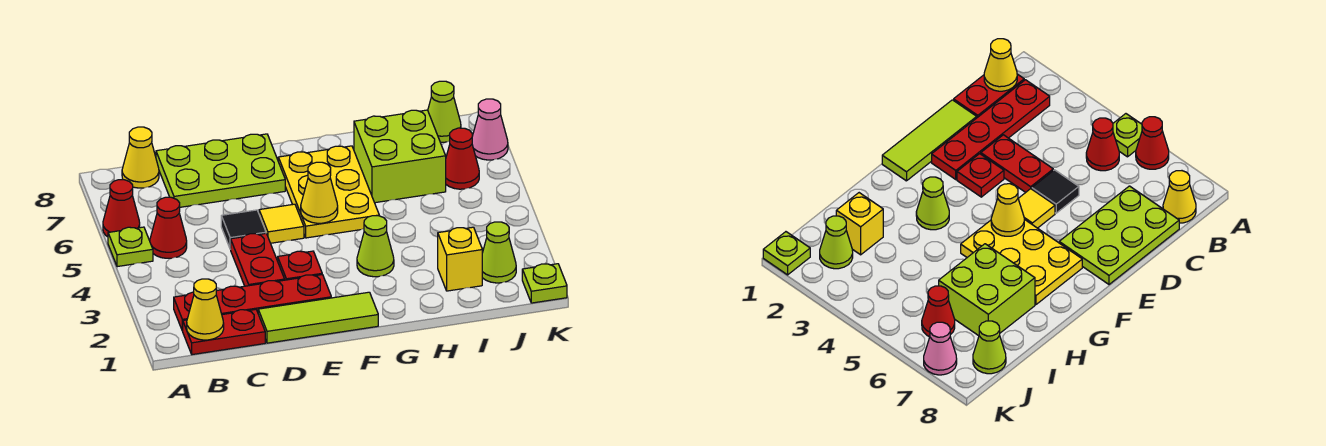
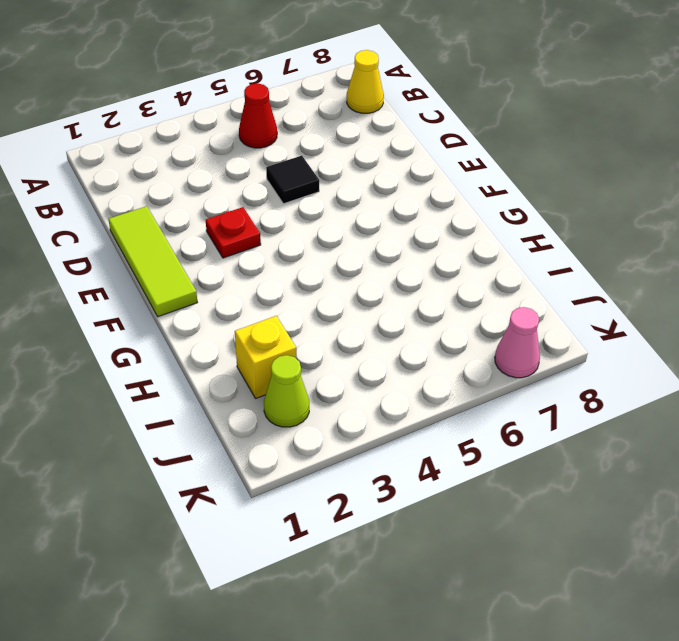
none -> lime plate A5 level 1
none -> red cone A6 level 1
none -> red plate B1:C1 level 1

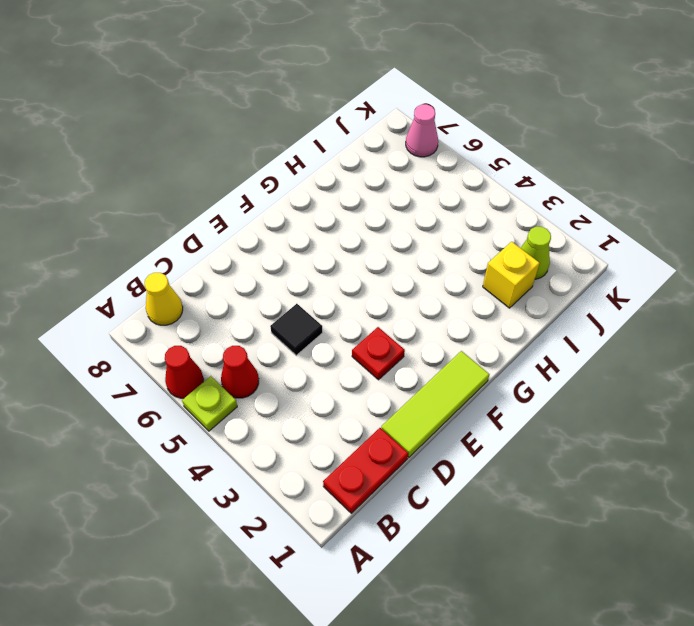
none -> red plate B2:E2 level 1
none -> lime plate C7:E8 level 1
none -> red plate D3:D4 level 1

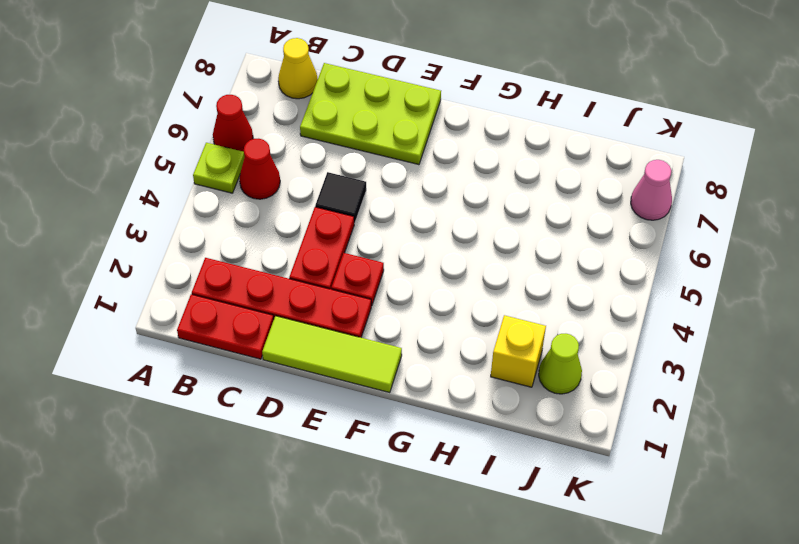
none -> yellow tile E5 level 1
none -> yellow plate F5:G7 level 1
none -> lime cone G3 level 1

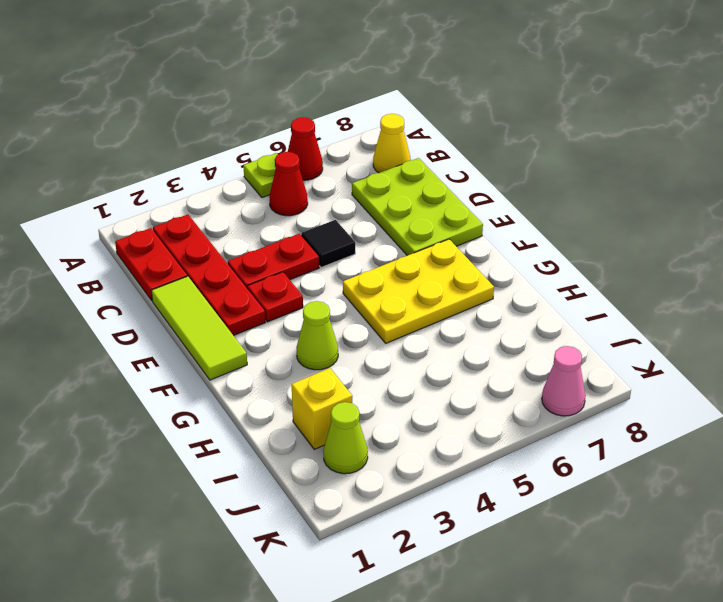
none -> yellow tile E5 level 1
none -> lime brick H6:I7 level 1
none -> red cone J6 level 1

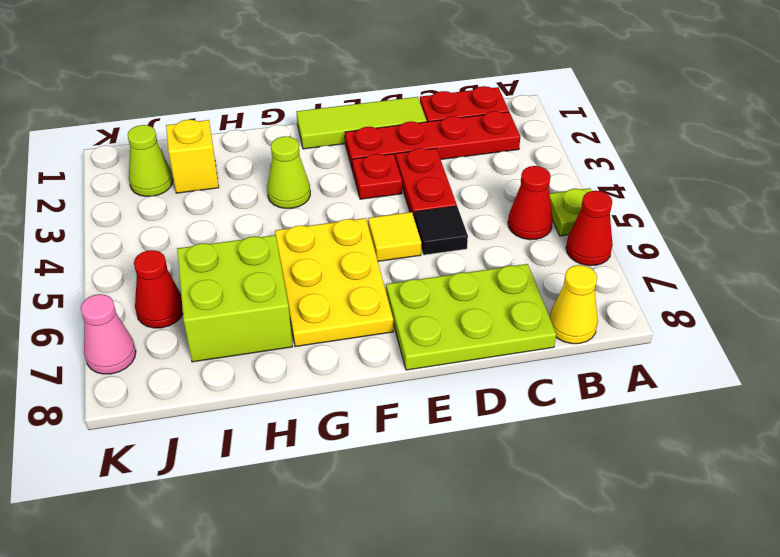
none -> lime cone J8 level 1
none -> lime plate K1 level 1
none -> yellow cone B1 level 2

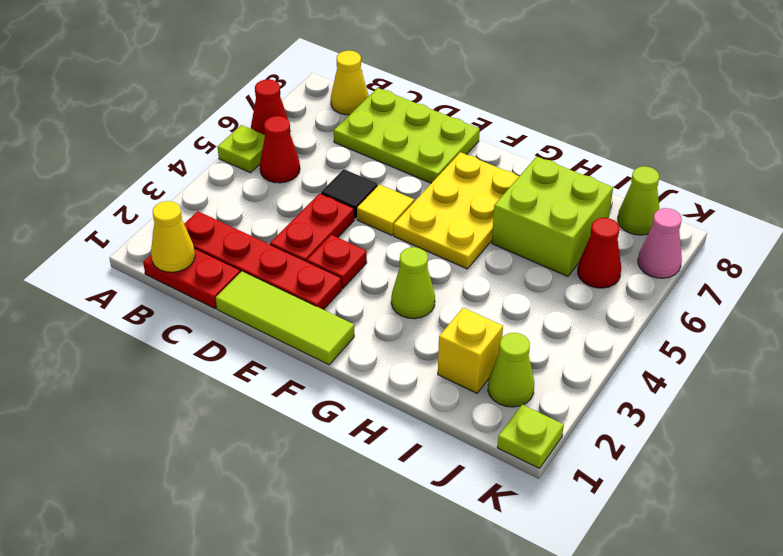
none -> yellow cone F5 level 2

